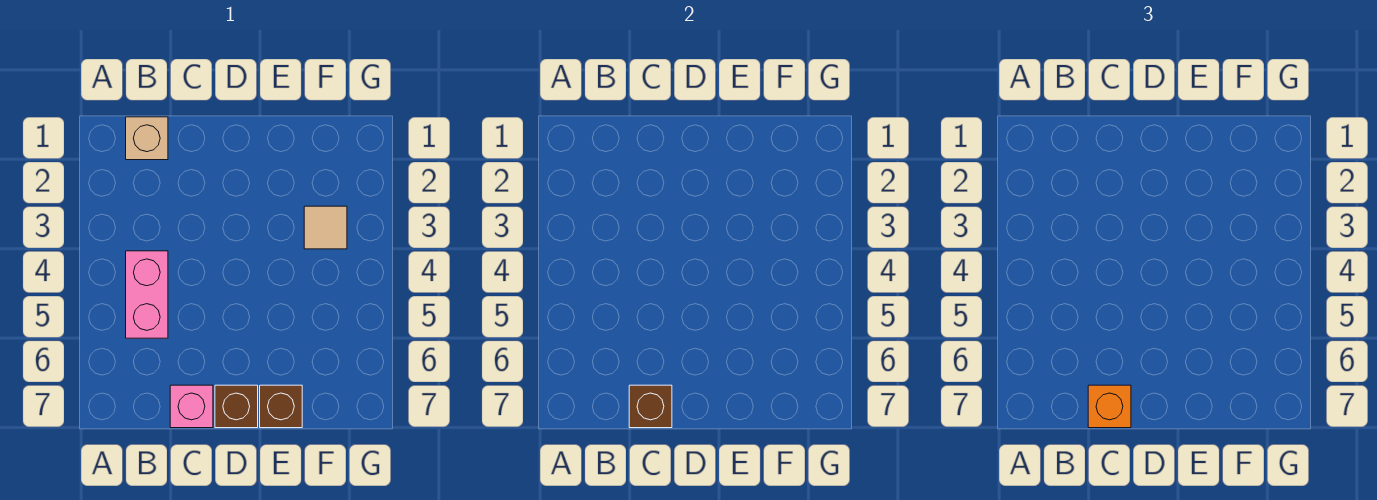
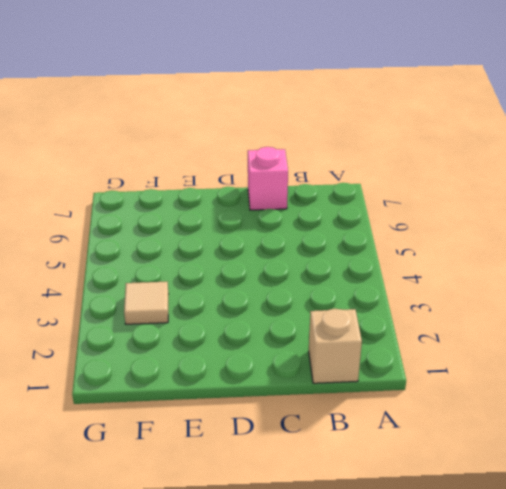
none -> pink brick B4:B5 level 1
none -> brown brick D7 level 1

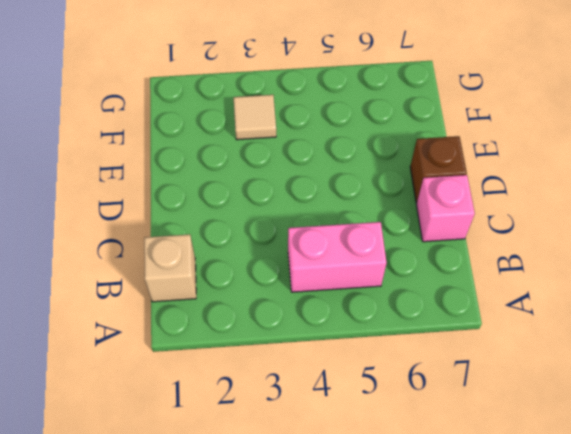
none -> brown brick E7 level 1
none -> brown brick C7 level 2

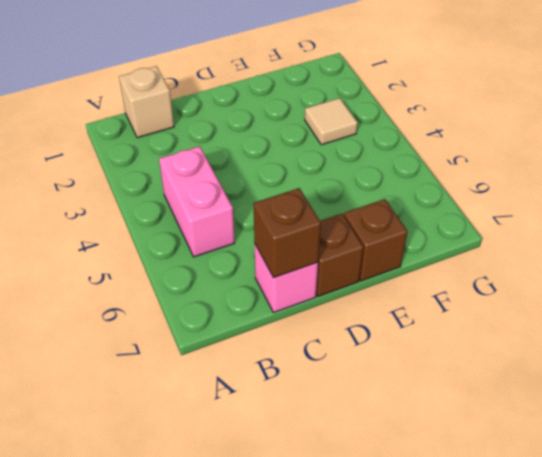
none -> orange brick C7 level 3

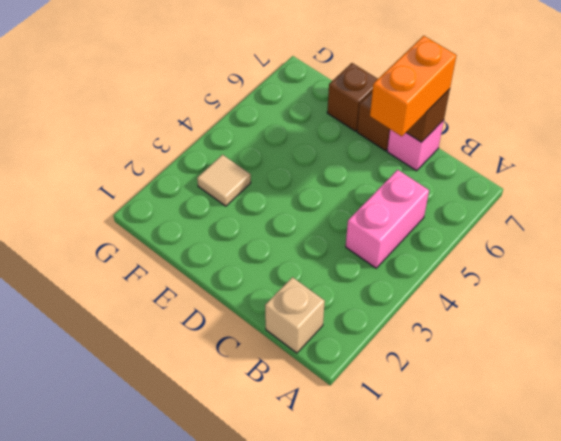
orange brick C6:C7 level 3 -> orange brick C7 level 3

